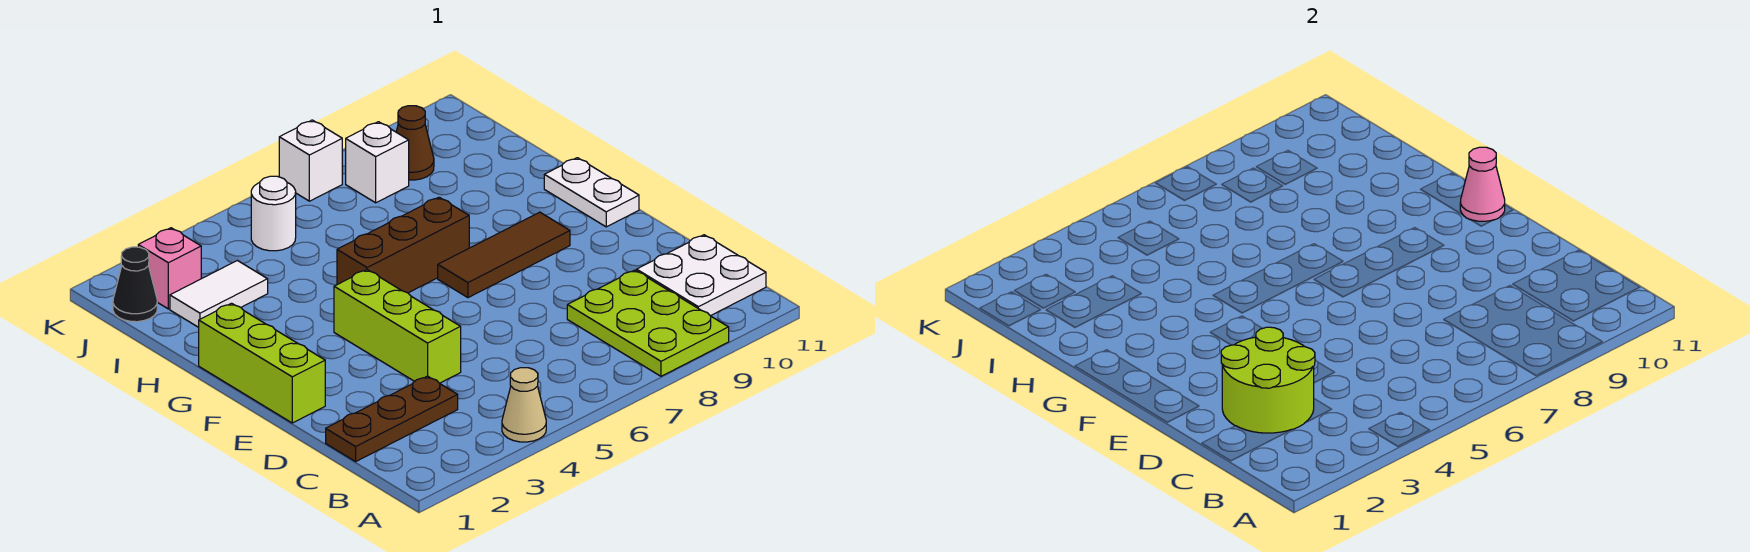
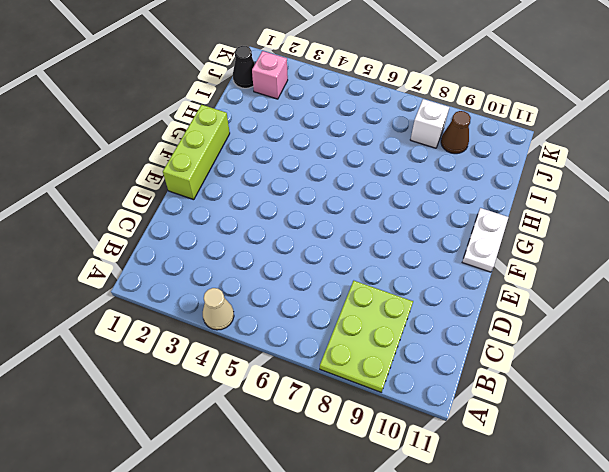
none -> white plate B10:C11 level 1
none -> brown plate C1:C3 level 1
none -> lime brick D4:F4 level 1

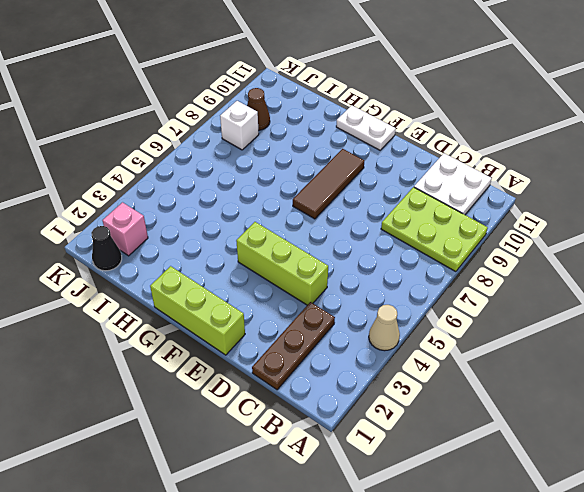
none -> brown brick G5:G7 level 1
none -> white tile I2:I3 level 1
none -> white round brick J5 level 1

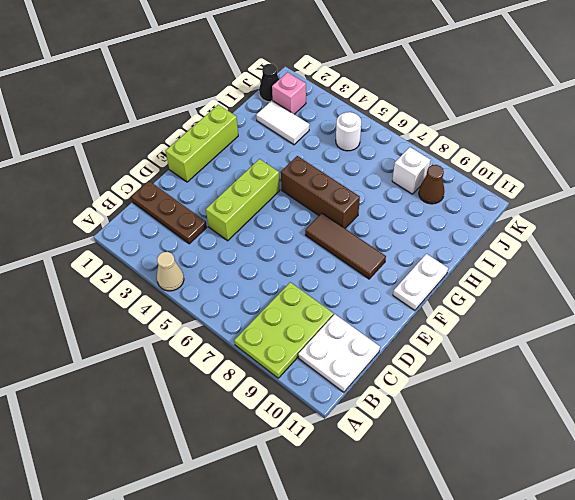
none -> white brick K7 level 1
none -> lime round brick C2:D3 level 2
none -> pink cone F11 level 2

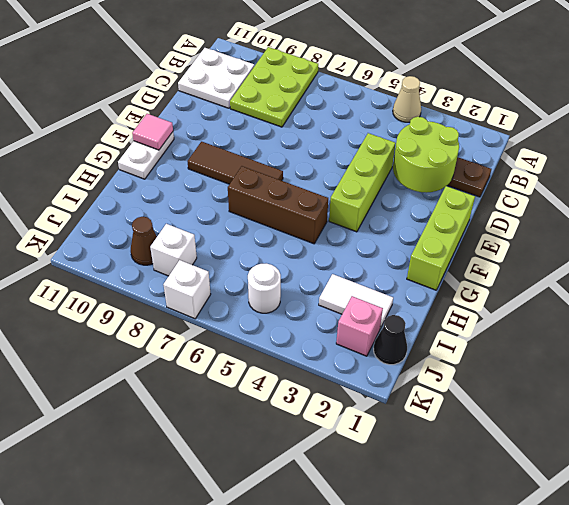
pink tile F11 level 2 -> pink cone F11 level 2

